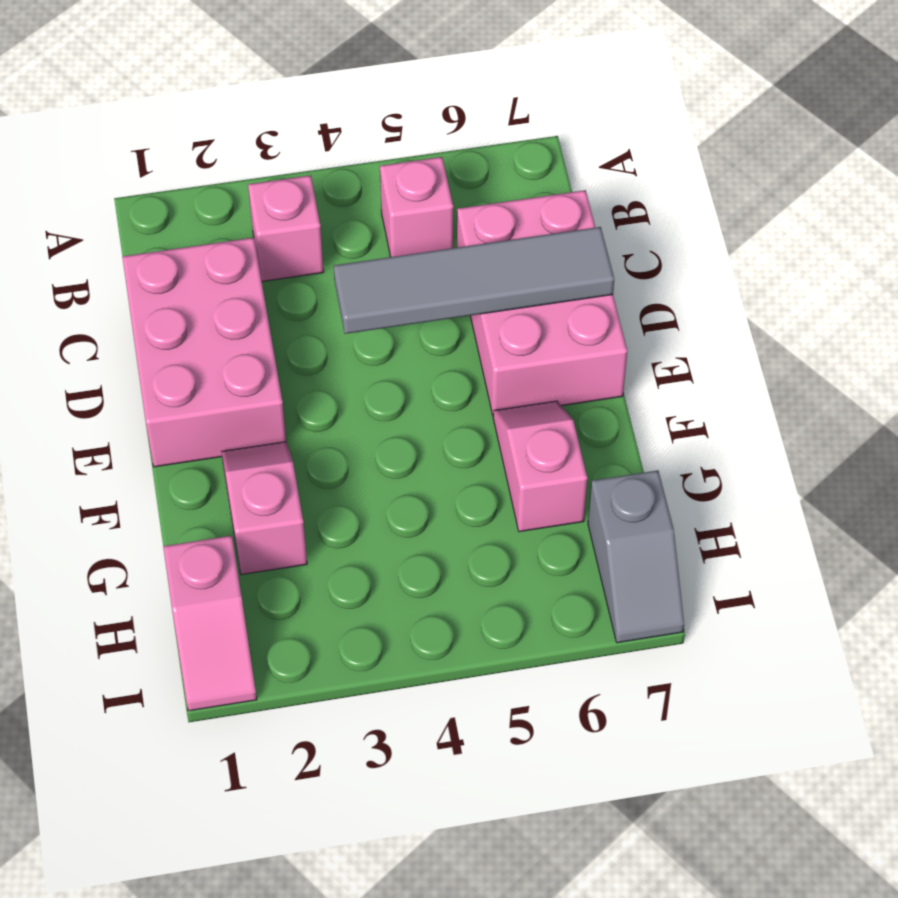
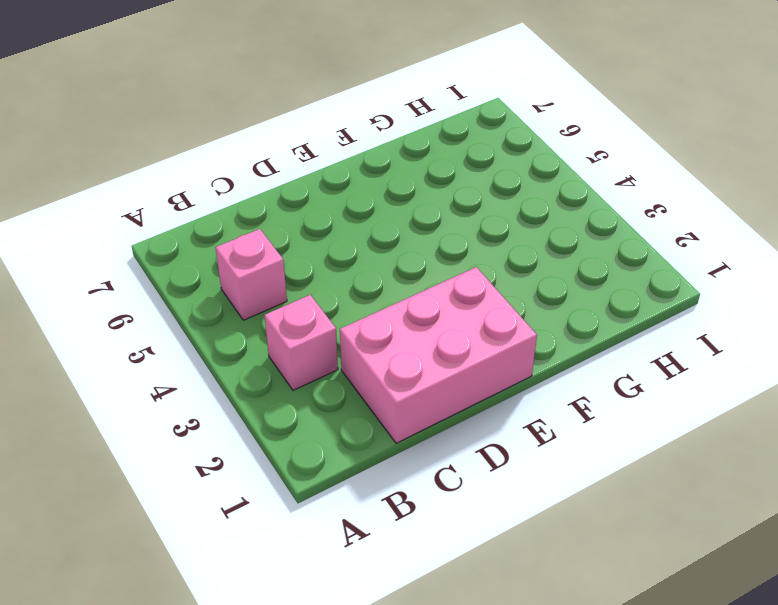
none -> pink brick C6:E7 level 1
none -> pink slope F2:G2 level 1 top G

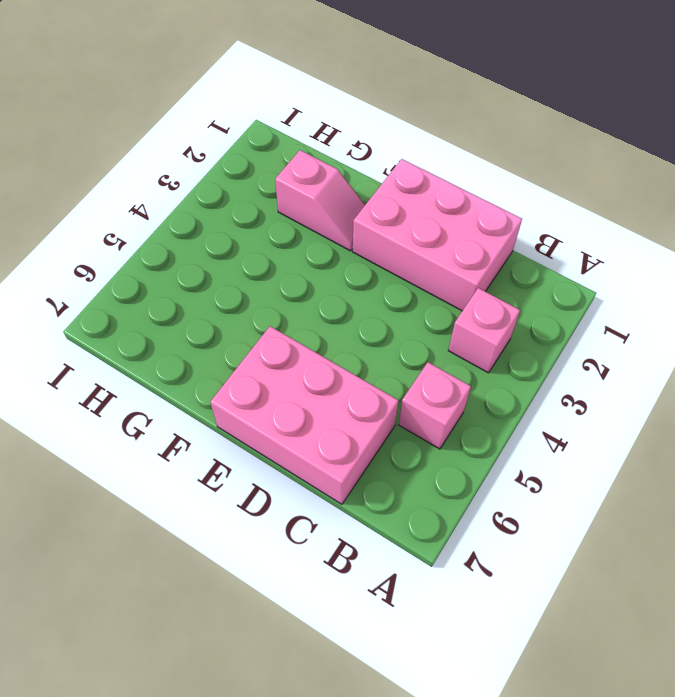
none -> pink slope F6:G6 level 1 top G
none -> pink slope H1:I1 level 1 top H

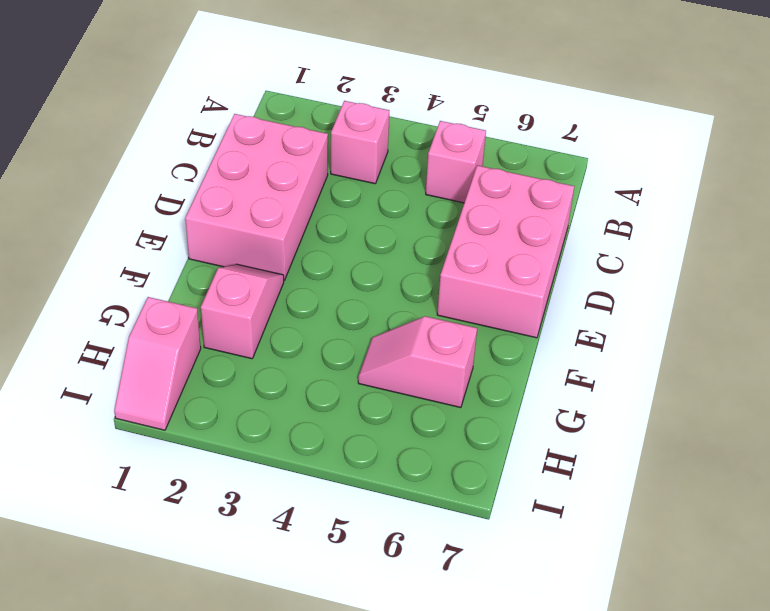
pink slope G5:G6 level 1 top 6 -> pink slope F6:G6 level 1 top G
none -> grey slope H7:I7 level 1 top H
none -> grey tile D4:D7 level 2

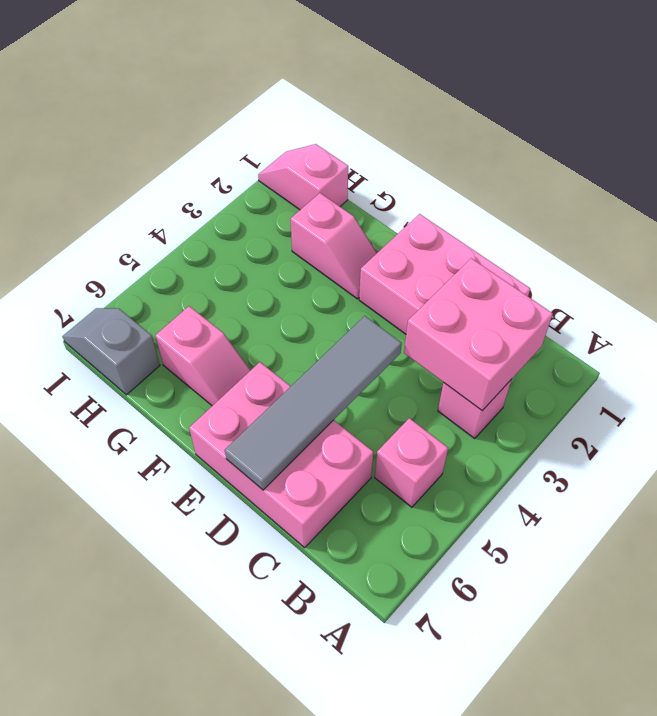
pink brick B2:C3 level 2 -> none

